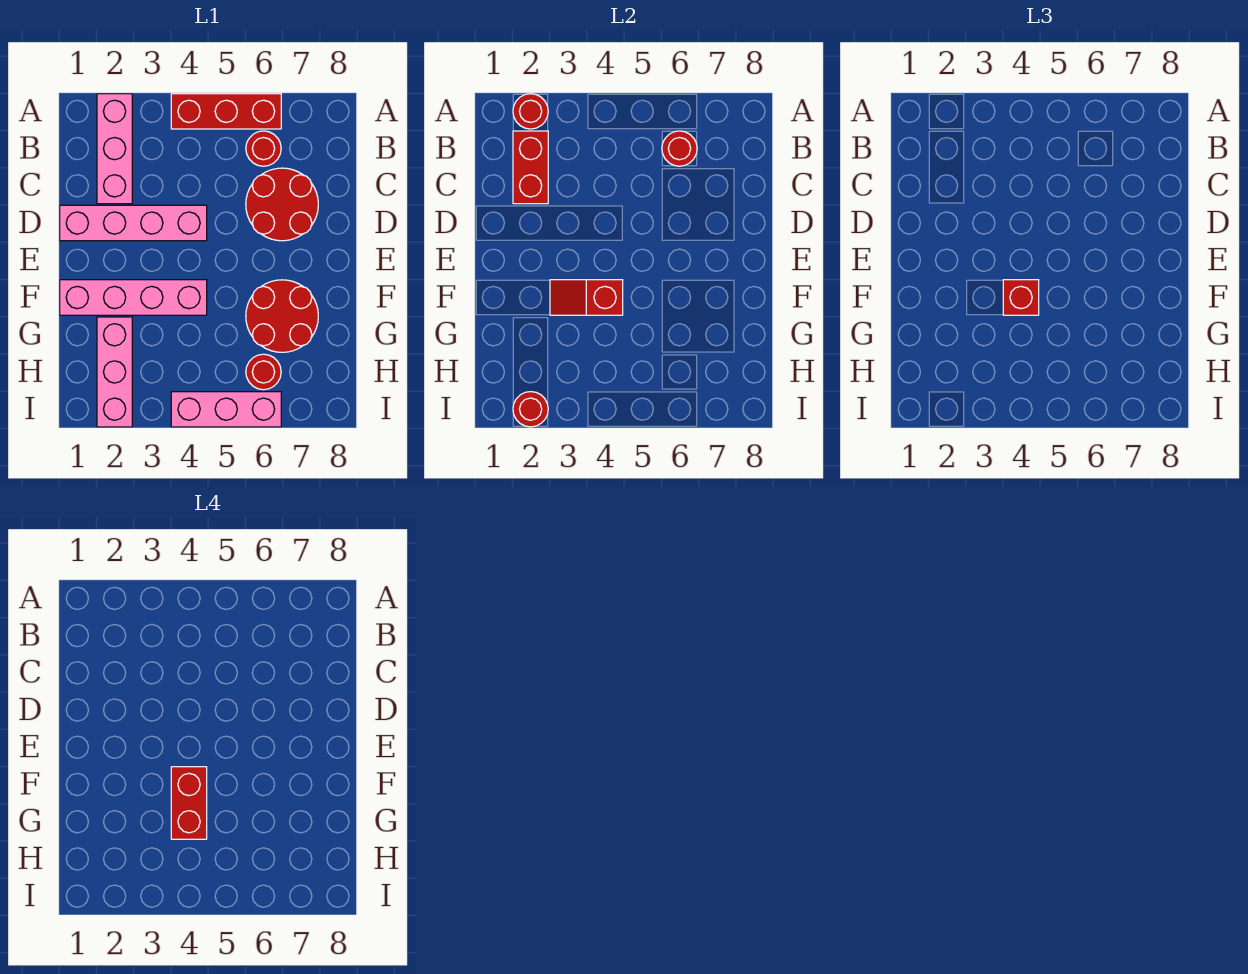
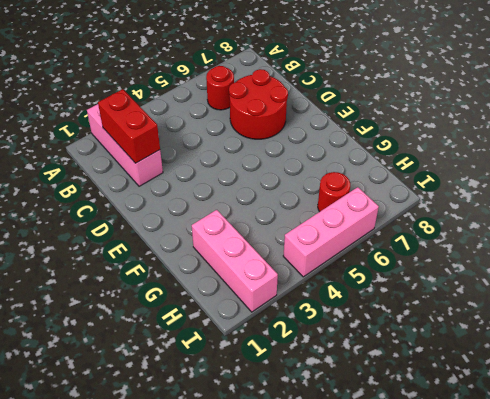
none -> red brick A4:A6 level 1
none -> pink brick D1:D4 level 1
none -> pink brick F1:F4 level 1

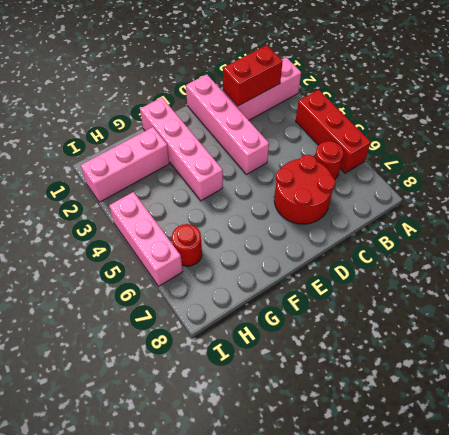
none -> red round brick F6:G7 level 1
none -> red round brick A2 level 2
none -> red round brick B6 level 2

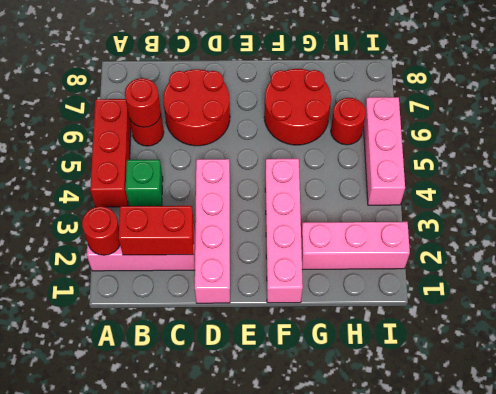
green brick B4 level 1 -> none
none -> red slope F3:F4 level 2 top 4
none -> red round brick I2 level 2
none -> red brick F4 level 3

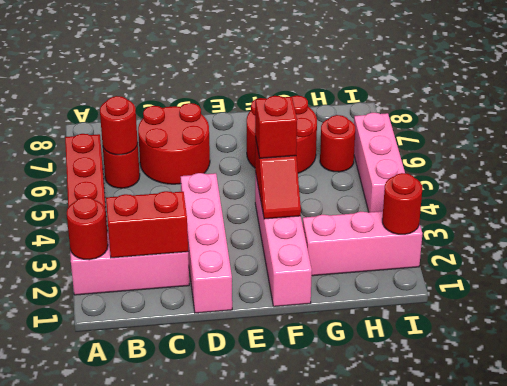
none -> red brick F4:G4 level 4

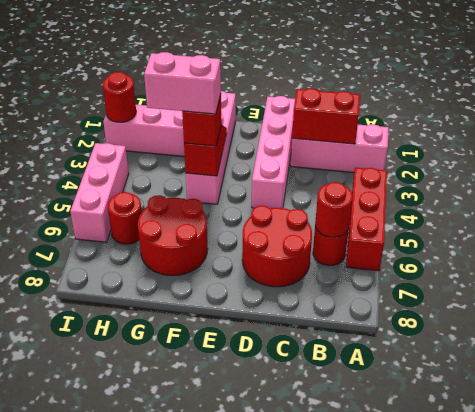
pink brick F4:G4 level 4 -> red brick F4:G4 level 4
none -> red round brick A2 level 2

